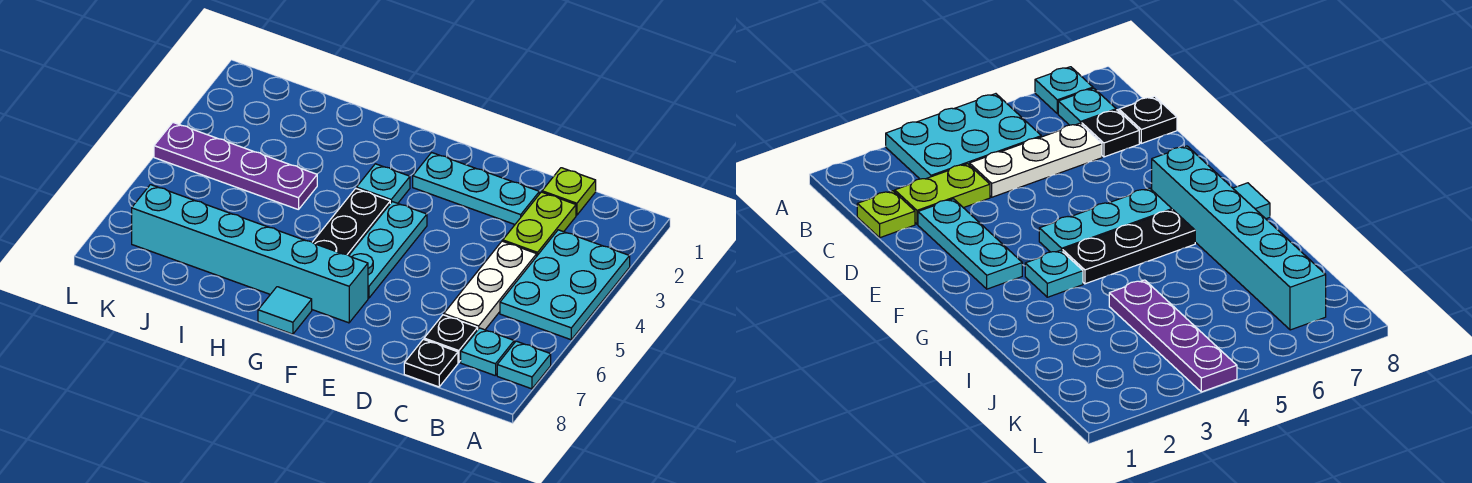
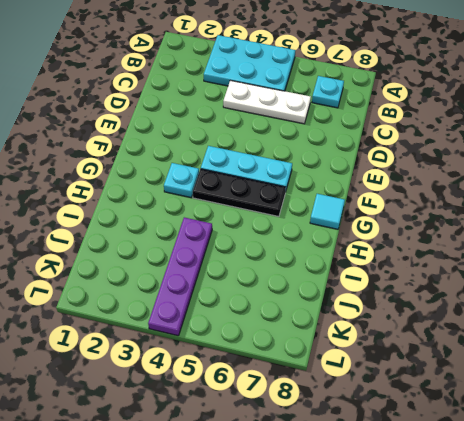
none -> cyan plate A7 level 1
none -> lime plate C1 level 1
none -> lime plate C2:C3 level 1

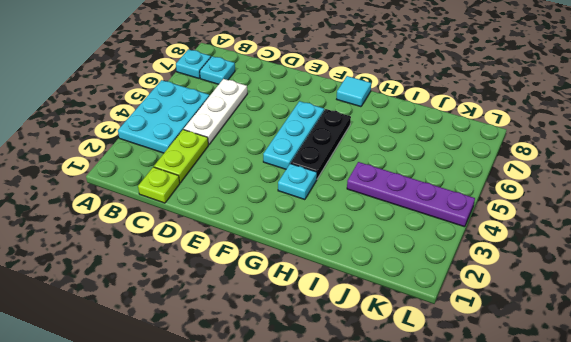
none -> black plate C7 level 1
none -> black plate C8 level 1
none -> cyan plate D2:F2 level 1

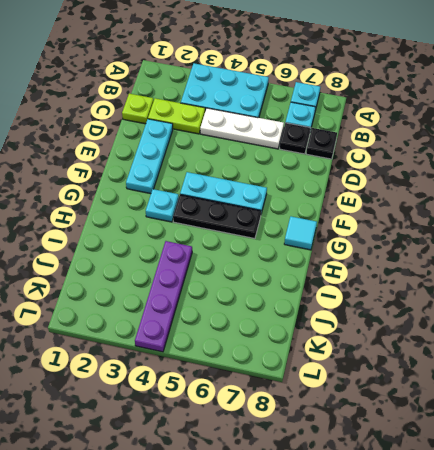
none -> cyan brick F7:K7 level 1

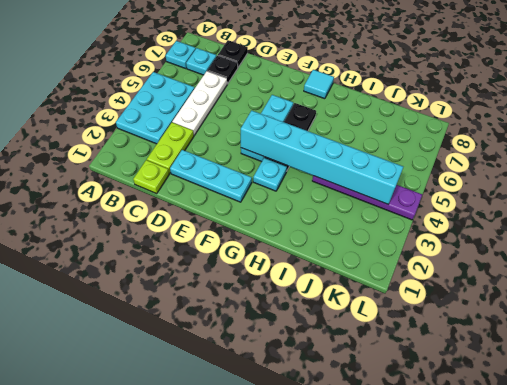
cyan brick F4:K4 level 2 -> cyan brick F7:K7 level 1

